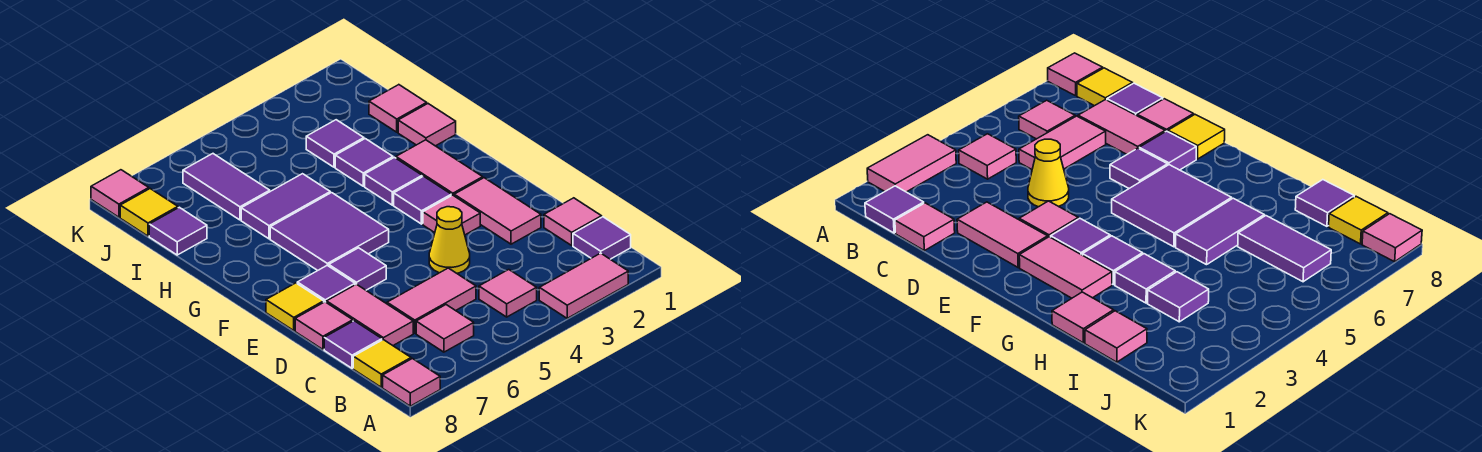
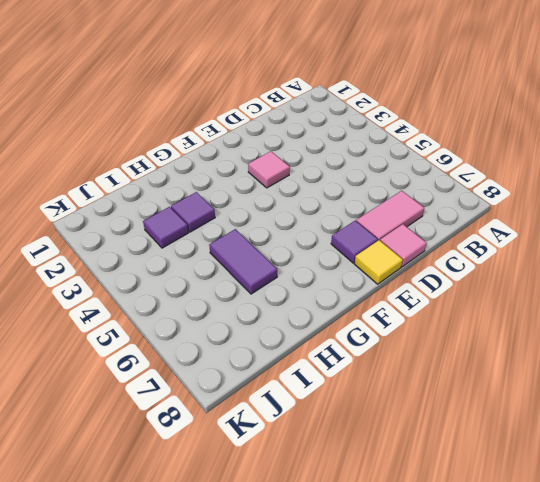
none -> pink tile A2:A3 level 1
none -> pink tile A8 level 1
none -> purple tile B1 level 1
none -> pink tile B4 level 1

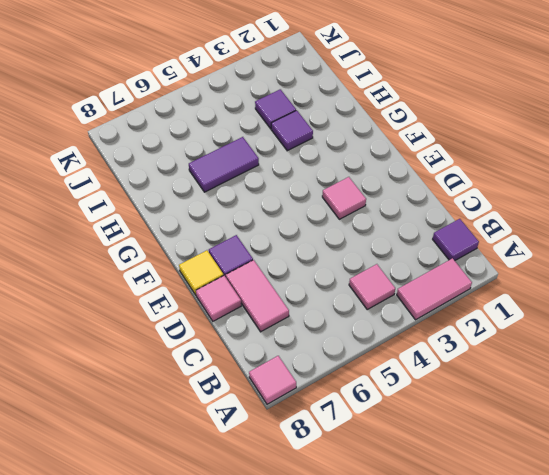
none -> pink tile B6 level 1
none -> yellow tile B8 level 1
none -> pink tile C1 level 1
none -> pink tile C5:C6 level 1

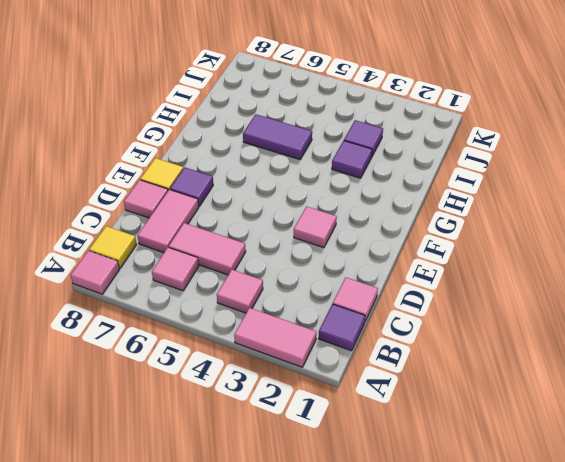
none -> purple tile C8 level 1
none -> pink tile D2:E2 level 1
none -> yellow cone D4 level 1
none -> purple tile E6 level 1

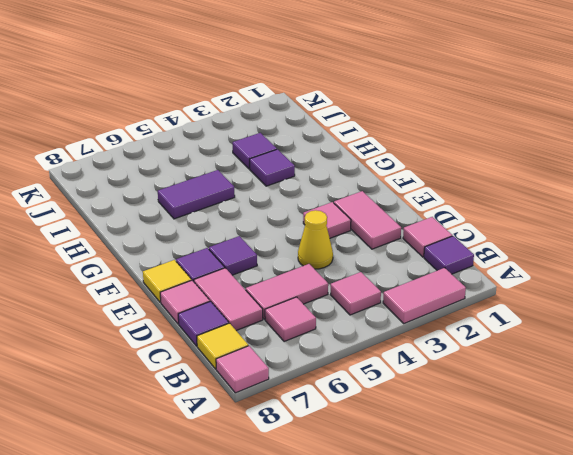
none -> pink tile F2:G2 level 1
none -> purple tile F3 level 1
none -> purple tile F5:G6 level 1
none -> purple tile G3 level 1

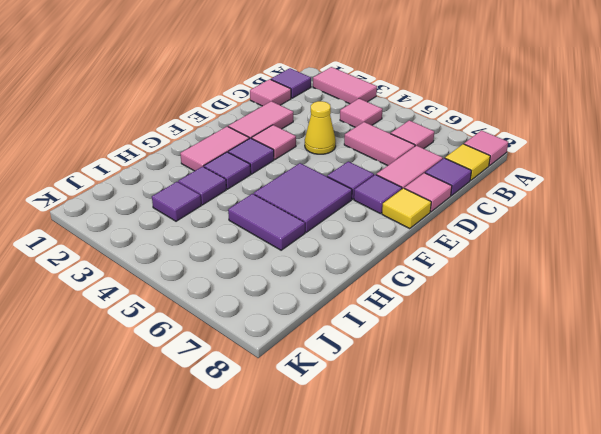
none -> pink tile H1 level 1
none -> pink tile I1 level 1
none -> purple tile I6:J6 level 1
none -> purple tile I8 level 1

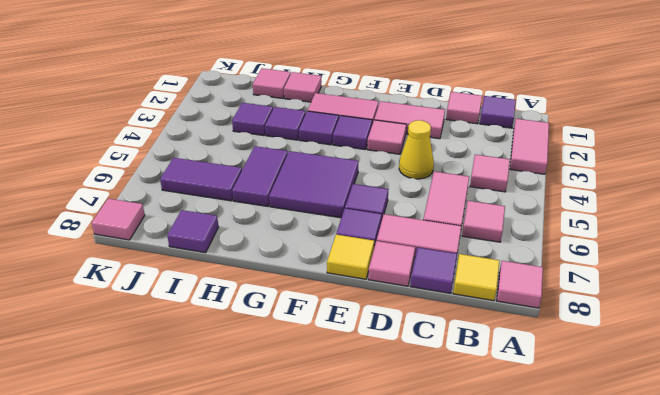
none -> yellow tile J8 level 1

